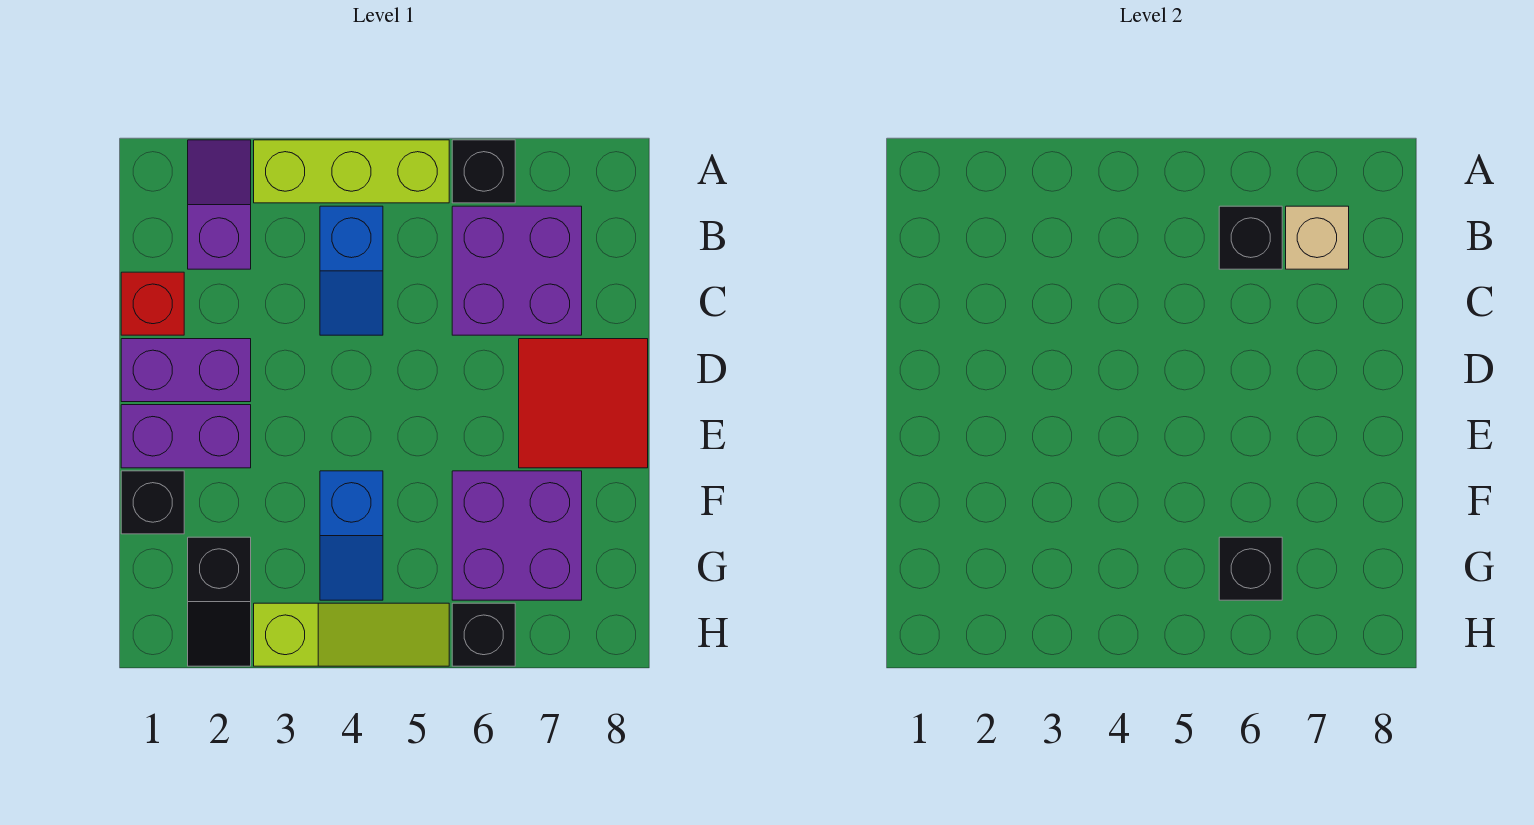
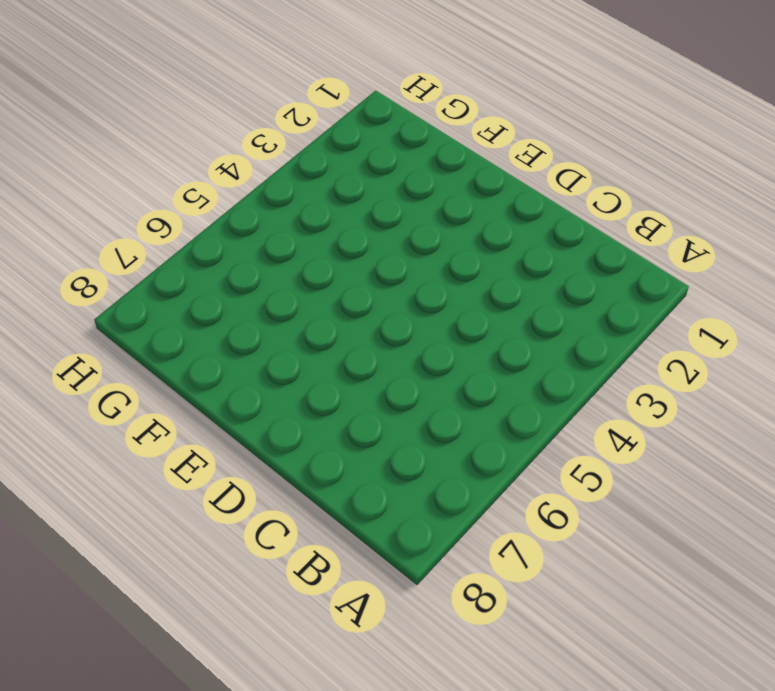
none -> purple slope A2:B2 level 1 top B
none -> lime brick A3:A5 level 1
none -> black brick A6 level 1

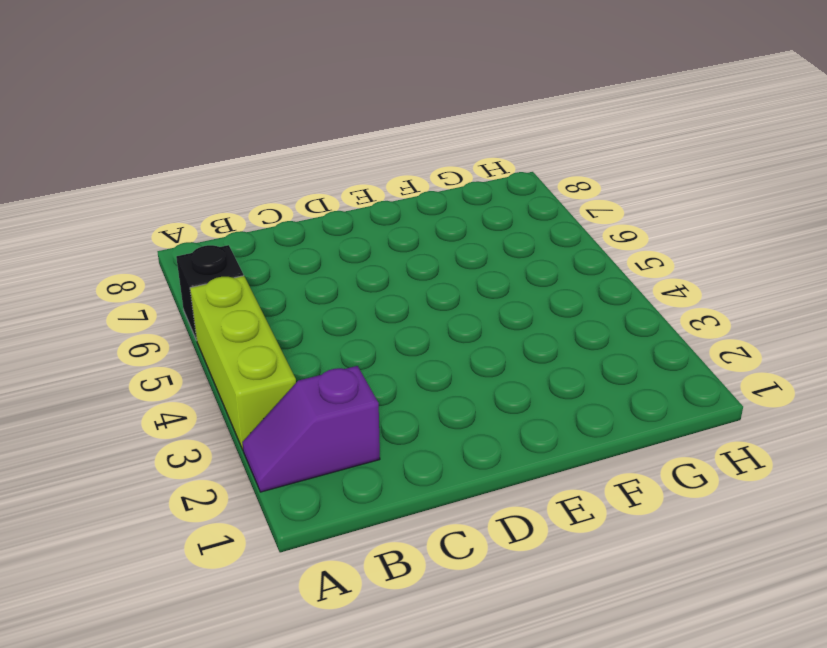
none -> blue slope B4:C4 level 1 top B
none -> purple brick B6:C7 level 1
none -> red brick C1 level 1

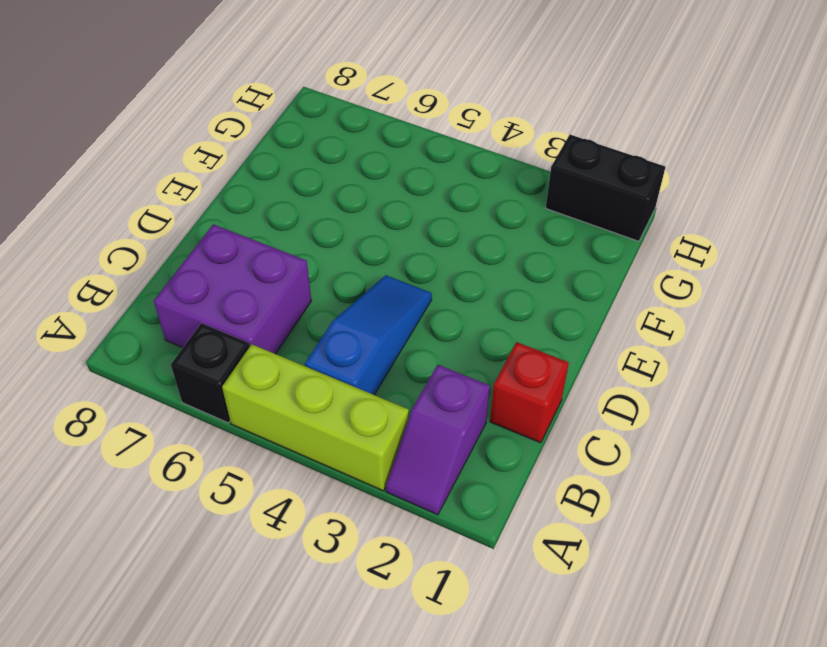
blue slope B4:D4 level 1 top B -> blue slope B4:C4 level 1 top B
black brick H1:H2 level 1 -> black slope G2:H2 level 1 top G
none -> purple brick D1:D2 level 1
none -> red tile D7:E8 level 1
none -> purple brick E1:E2 level 1

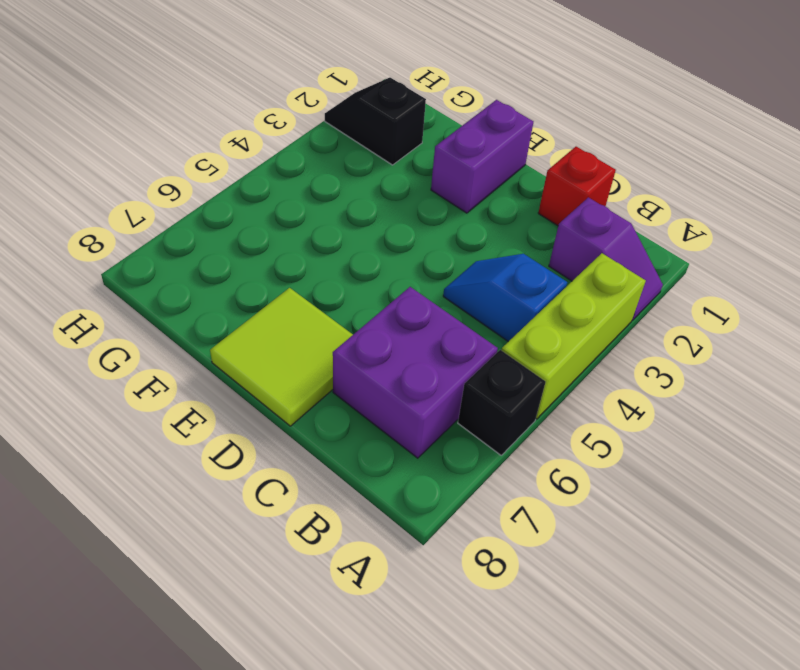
lime tile D7:E8 level 1 -> red tile D7:E8 level 1
none -> purple brick D1:D2 level 1
none -> black brick F1 level 1
none -> blue slope F4:G4 level 1 top F

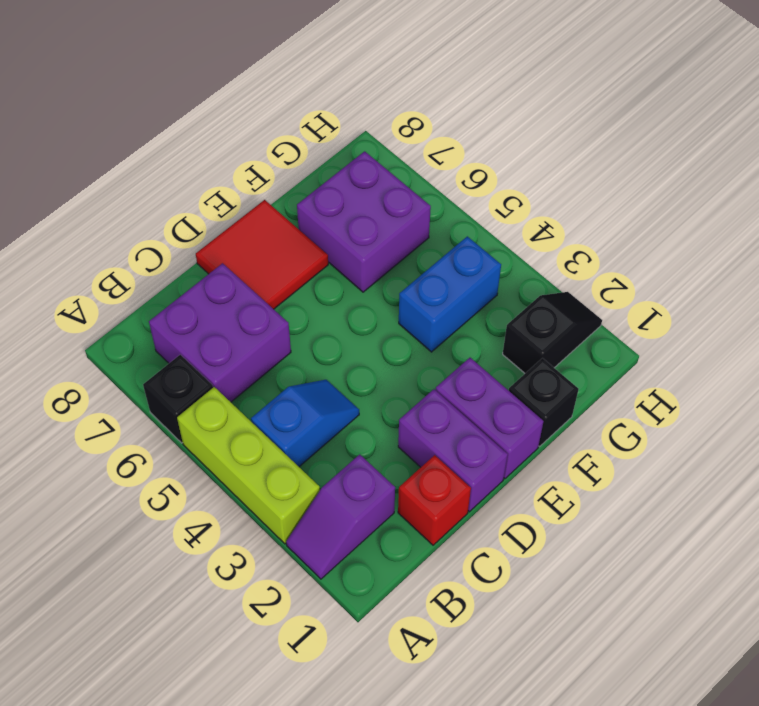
blue brick F4:G4 level 1 -> blue slope F4:G4 level 1 top F
none -> lime slope H3:H5 level 1 top 3
none -> black brick H6 level 1
none -> black brick B6 level 2

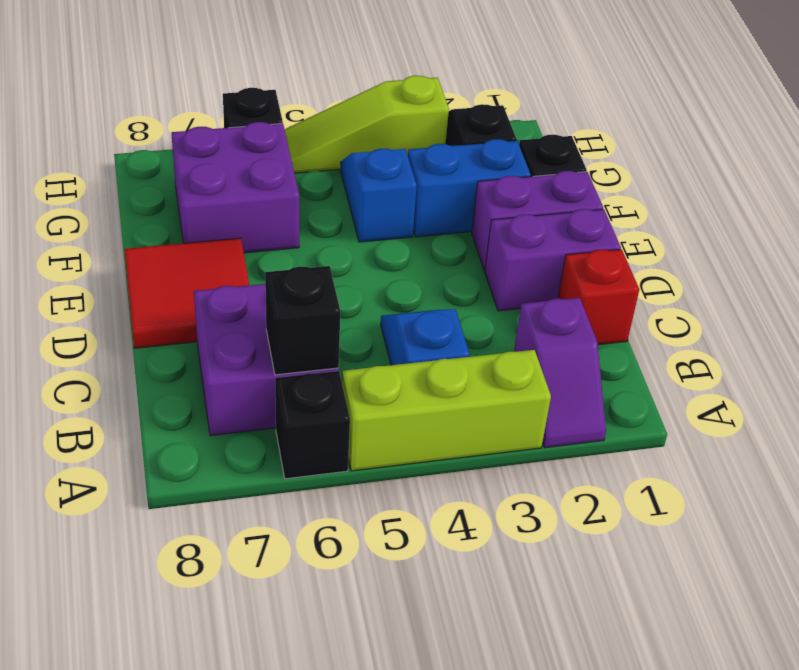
blue brick F2:F3 level 1 -> none
none -> tan brick B7 level 2
none -> black brick G6 level 2

